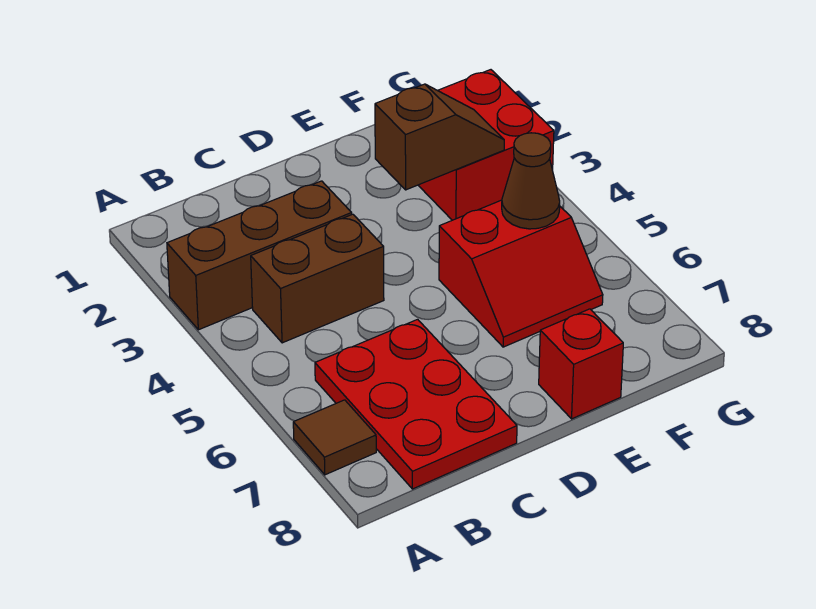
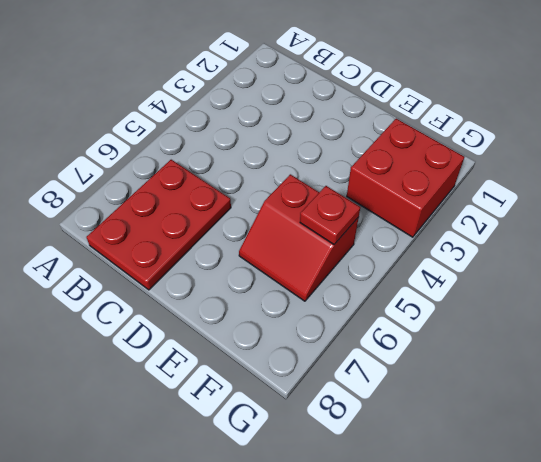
red plate F5 level 2 -> brown cone F5 level 2
none -> brown brick A3:C3 level 1
none -> brown tile A7 level 1

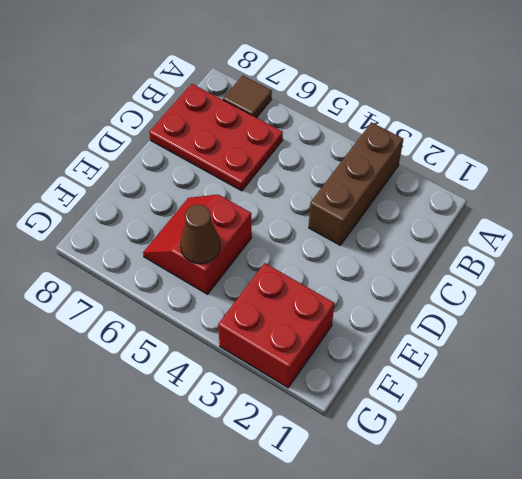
none -> brown brick B4:C4 level 1
none -> red brick E8 level 1

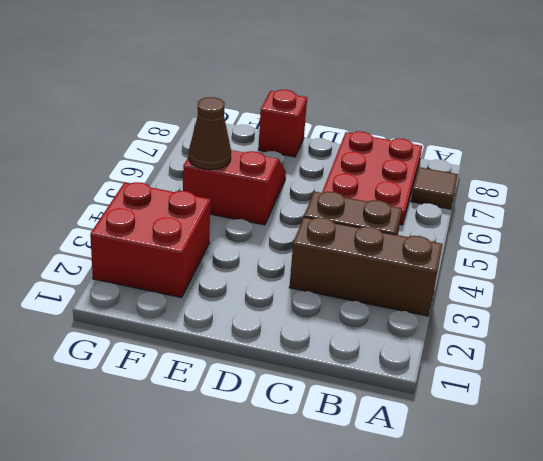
none -> brown slope E3:F3 level 2 top E

